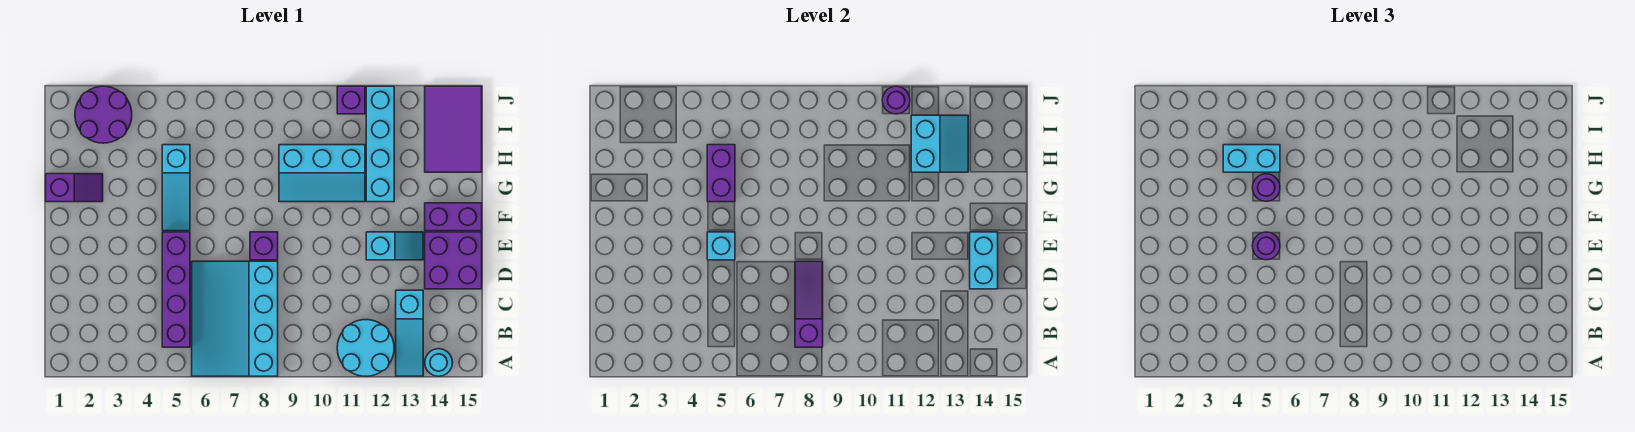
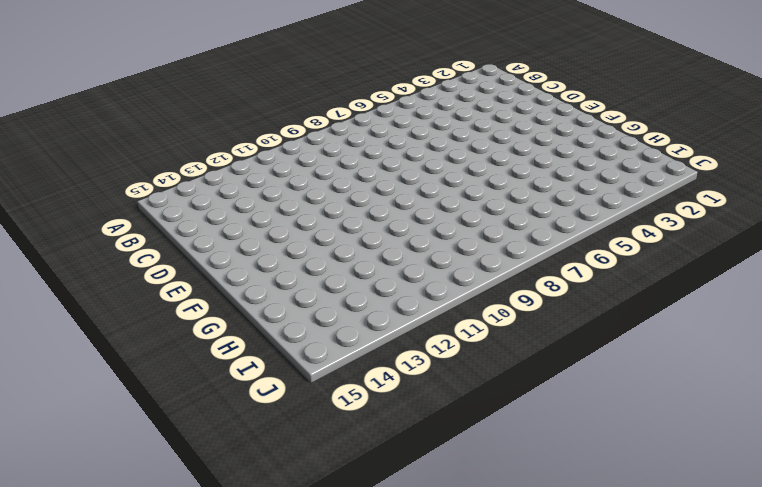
none -> cyan slope A6:D8 level 1 top 8
none -> cyan round brick A11:B12 level 1
none -> cyan slope A13:C13 level 1 top C

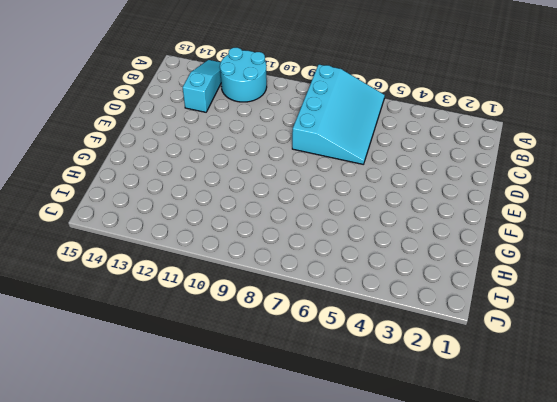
none -> cyan round brick A14 level 1
none -> purple brick B5:E5 level 1
none -> purple brick D14:E15 level 1

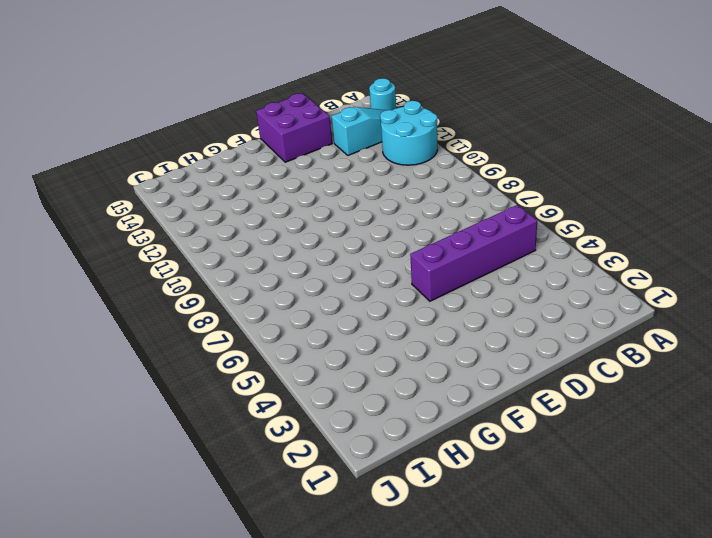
none -> cyan slope A6:D8 level 1 top 8
none -> purple brick E8 level 1
none -> cyan slope E12:E13 level 1 top 12

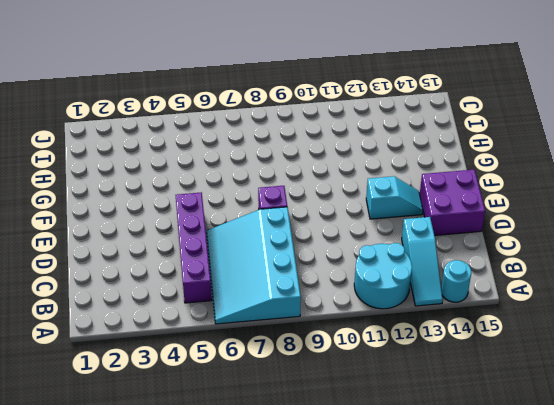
none -> cyan slope F5:H5 level 1 top H
none -> purple brick F14:F15 level 1
none -> purple slope G1:G2 level 1 top 1

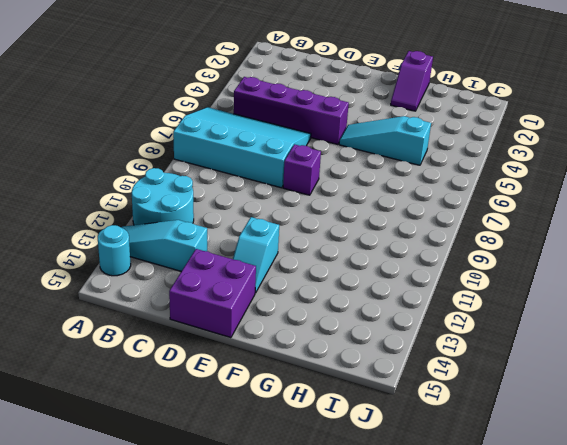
none -> purple brick F14:F15 level 1
none -> cyan slope G9:H11 level 1 top H
none -> cyan brick G12:J12 level 1

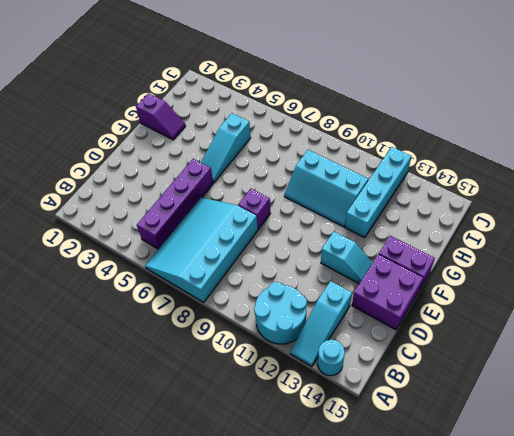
none -> purple tile H14:J15 level 1
none -> purple round brick I2:J3 level 1
none -> purple brick J11 level 1

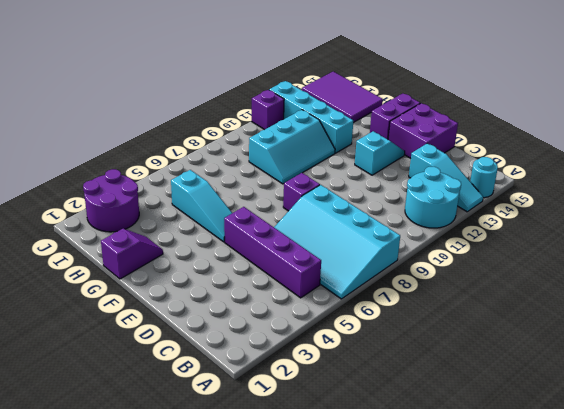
none -> purple slope B8:D8 level 2 top B
none -> cyan brick D14:E14 level 2
none -> cyan brick E5 level 2

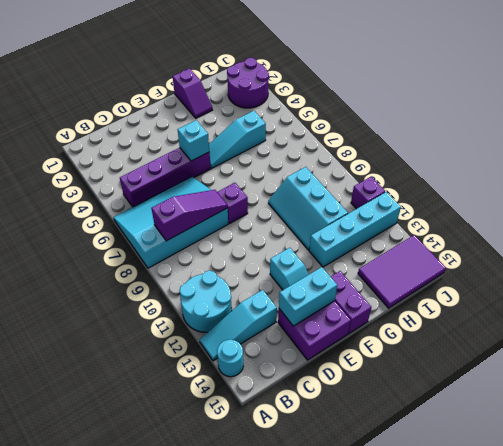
none -> purple brick G5:H5 level 2
none -> cyan slope H12:I13 level 2 top 12
none -> purple round brick J11 level 2

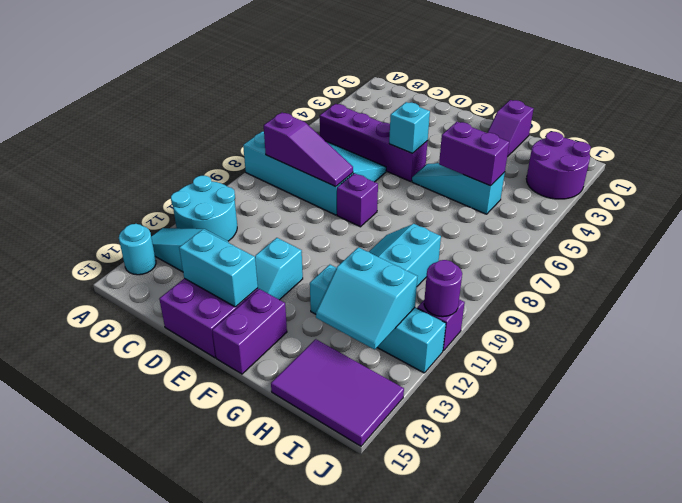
none -> purple round brick E5 level 3
none -> purple round brick G5 level 3
none -> cyan brick H4:H5 level 3

